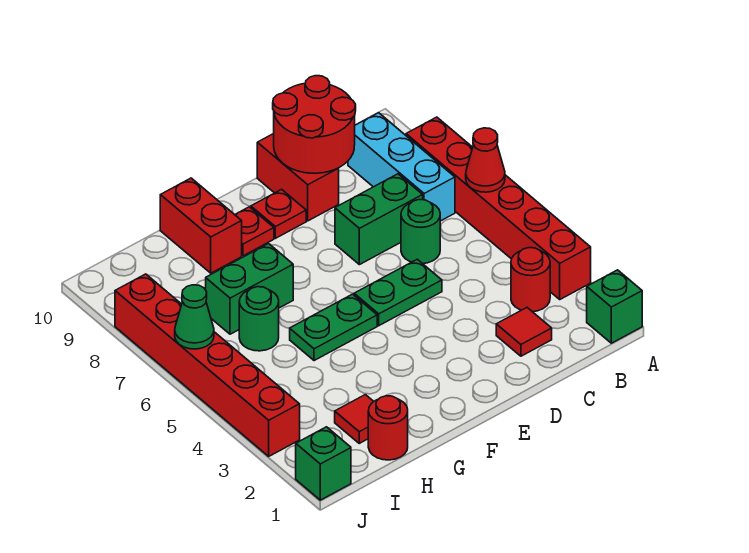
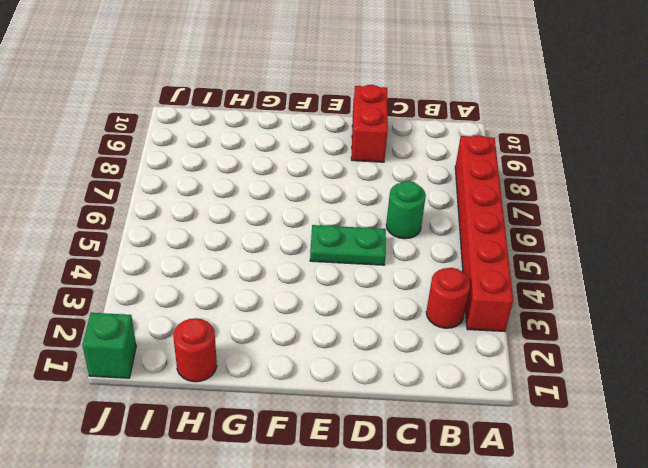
none -> green brick A1 level 1
none -> cyan brick B7:B9 level 1
none -> red tile C2 level 1

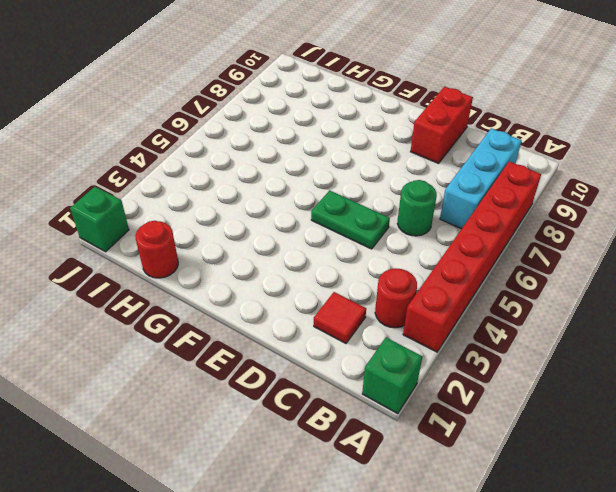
none -> green brick C7:D7 level 1
none -> red plate E9 level 1
none -> green plate F5:G5 level 1

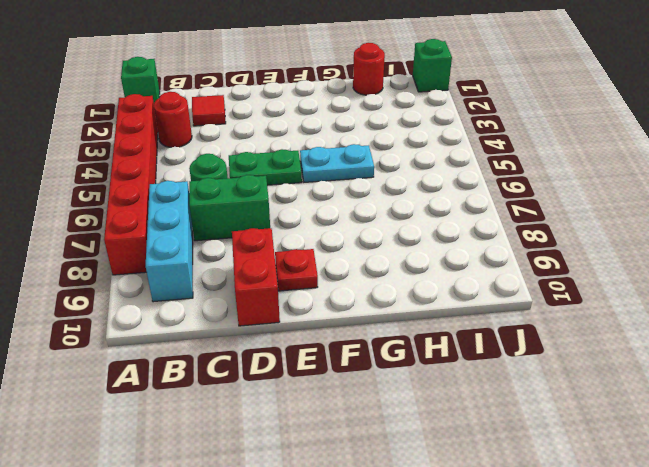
cyan plate F5:G5 level 1 -> green plate F5:G5 level 1
none -> red plate F9 level 1
none -> green brick G7:H7 level 1
none -> red brick G9:G10 level 1

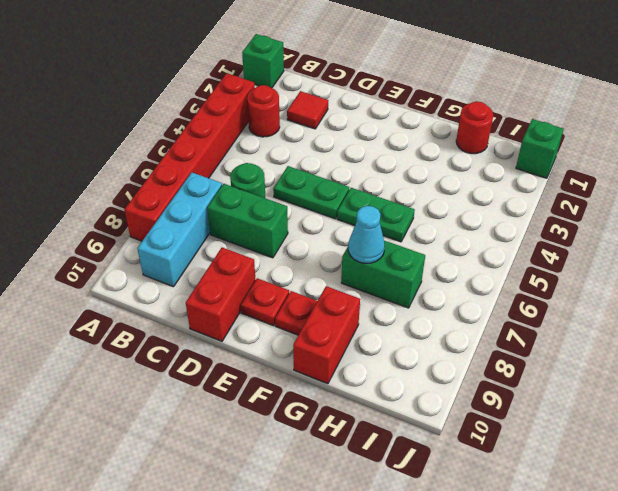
cyan cone G7 level 2 -> none
none -> red tile H2 level 1
none -> green round brick H6 level 1
none -> red brick J3:J8 level 1

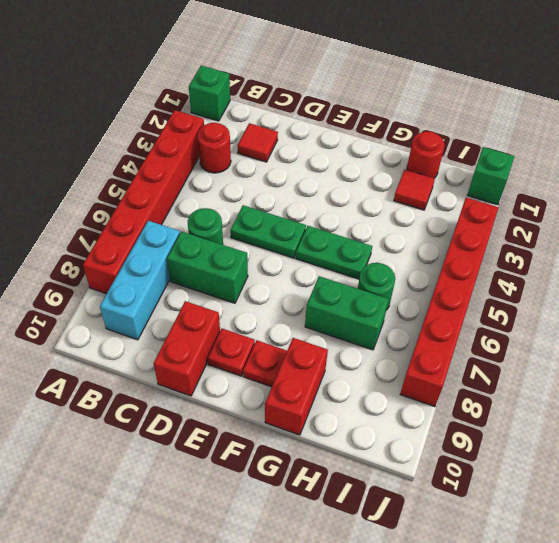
none -> red cone A6 level 2
none -> red round brick C9:D10 level 2
none -> green cone J6 level 2

